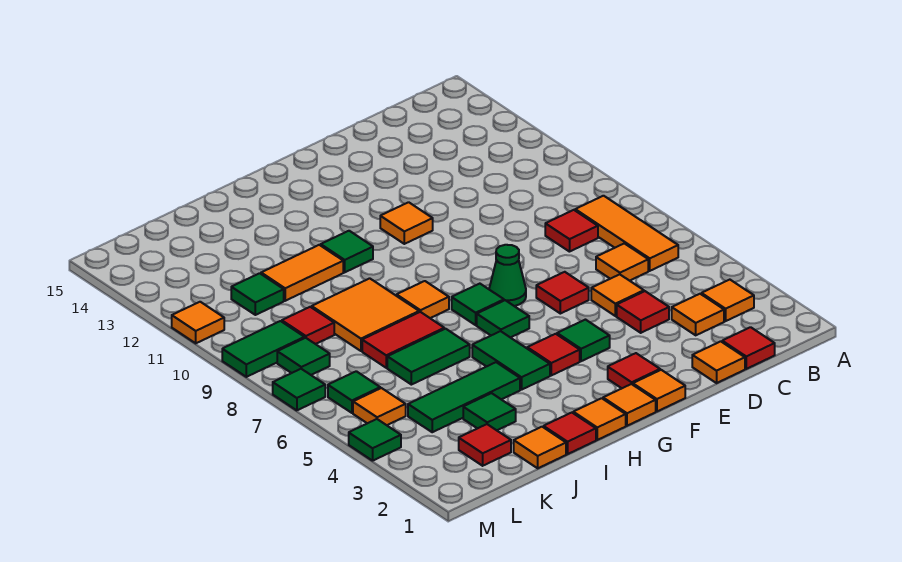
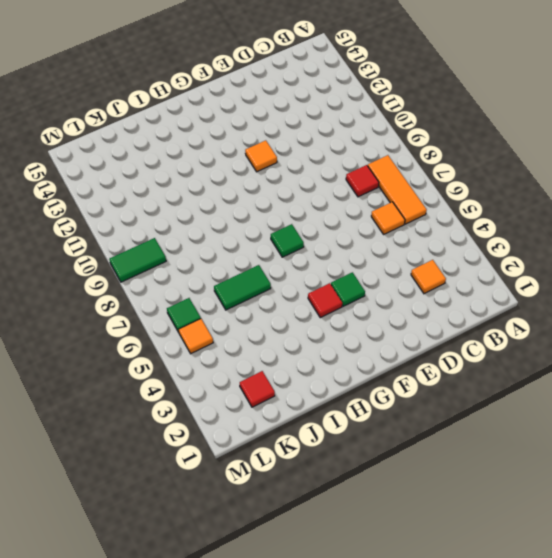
none -> orange tile B3 level 1
none -> red tile C1 level 1
none -> orange tile D1 level 1
none -> red tile D4 level 1

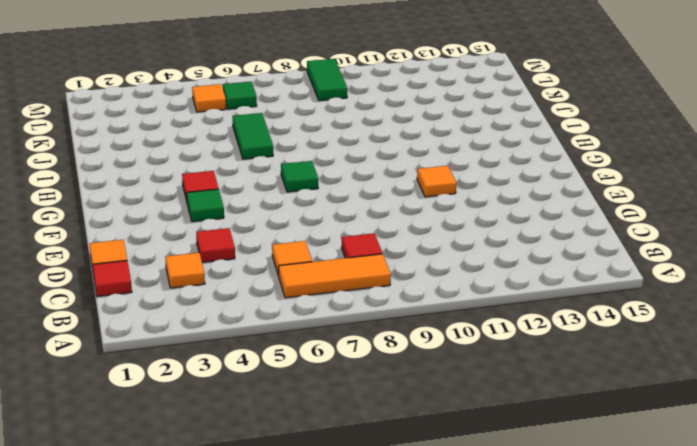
none -> orange tile B3 level 1
none -> orange tile D5 level 1
none -> red tile E6 level 1
none -> orange tile F1 level 1

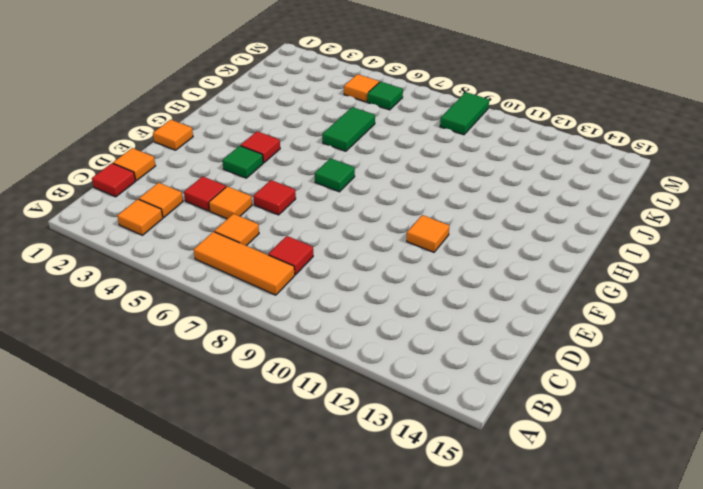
none -> red tile F2 level 1
none -> green cone F7 level 1
none -> orange tile G1 level 1
none -> green tile G6 level 1

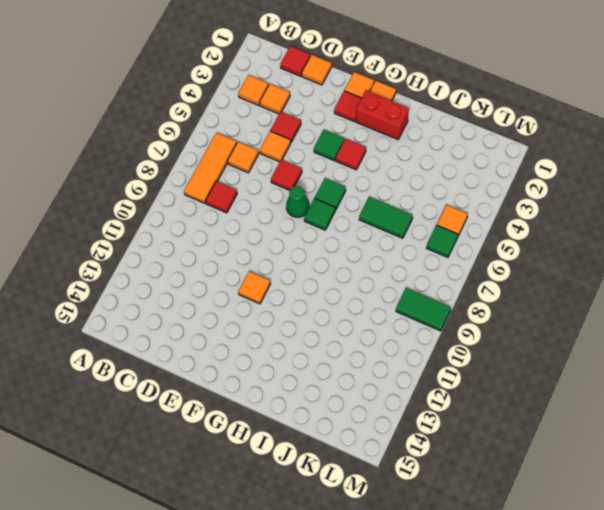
red brick G2:H2 level 1 -> none
none -> orange tile H1 level 1
none -> green tile H4:H5 level 1
none -> orange tile H8 level 1
none -> green tile H11 level 1

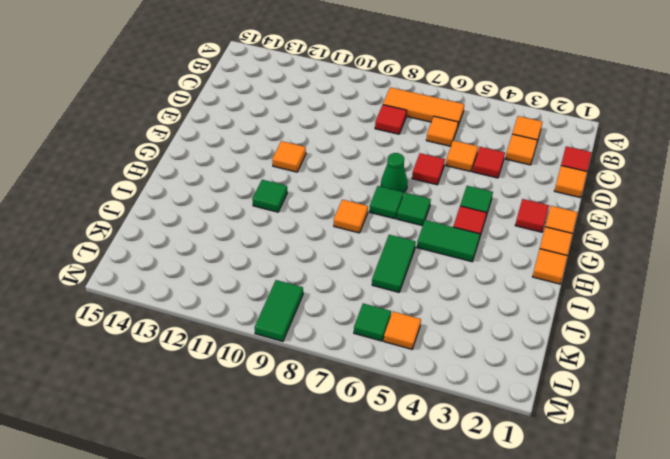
none -> red tile I1 level 1
none -> green tile I4:K4 level 1
none -> red tile I7:J7 level 1
none -> orange tile I8:J9 level 1

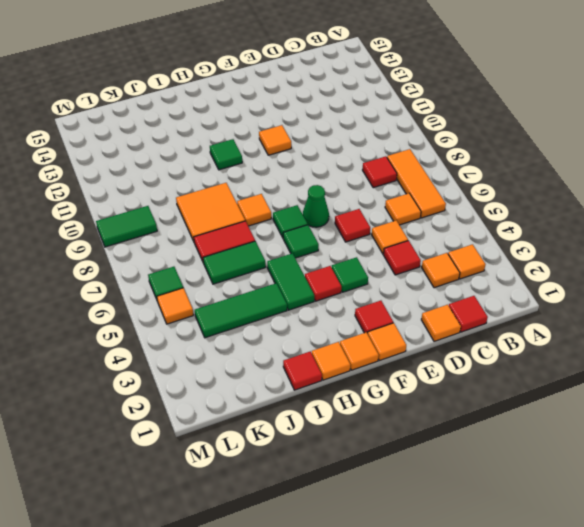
none -> orange tile I11:J11 level 1
none -> orange tile J1 level 1
none -> green tile J3 level 1
none -> red tile K2 level 1

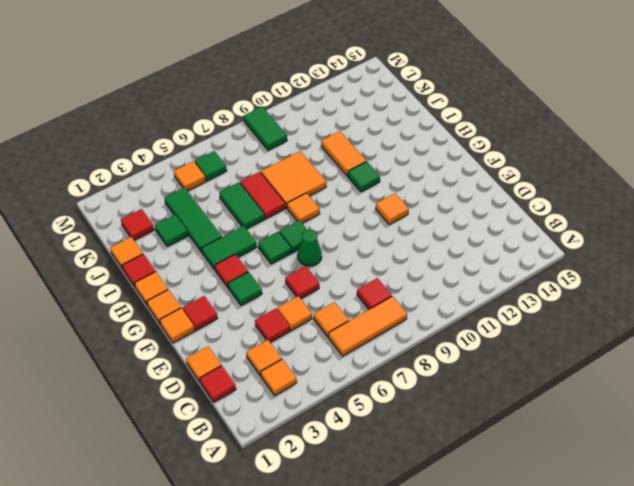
none -> red tile K9 level 1
none -> green tile K11 level 1
none -> green tile L8 level 1
none -> green tile M4 level 1

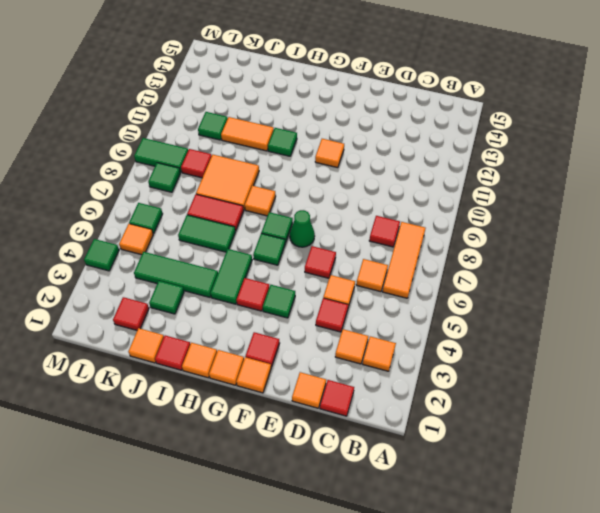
none -> green tile M7 level 1
none -> orange tile M11 level 1

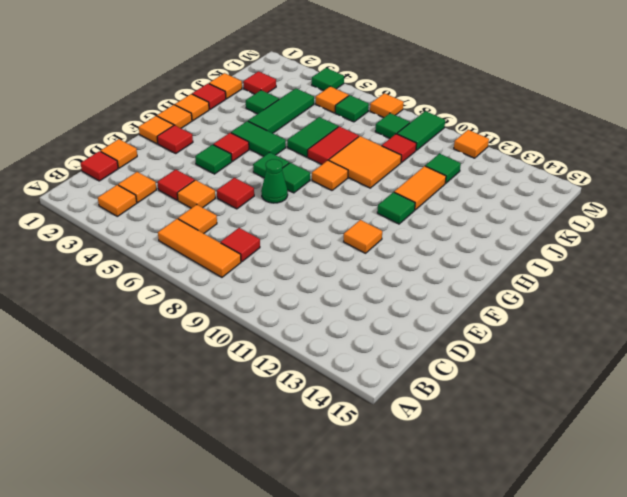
orange tile M7 level 1 -> green tile M7 level 1

